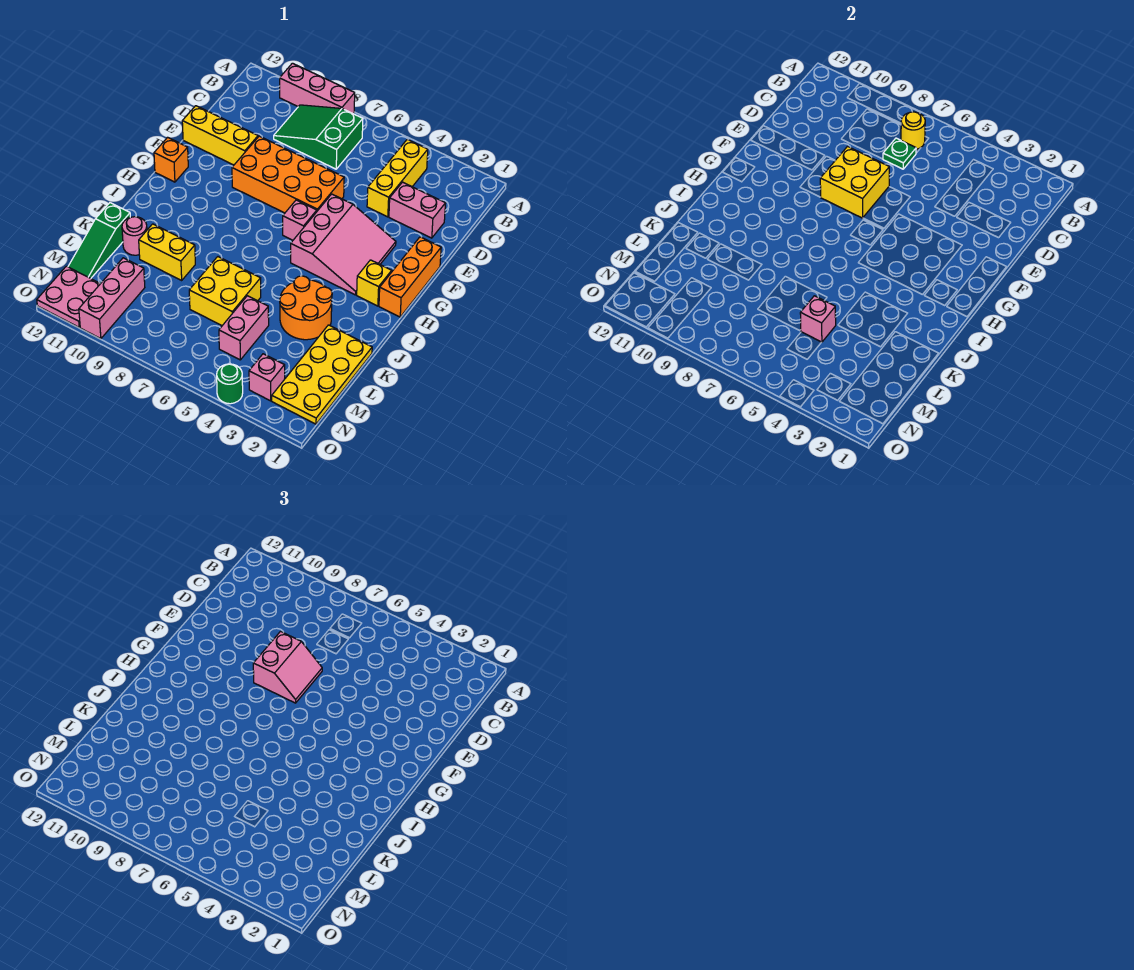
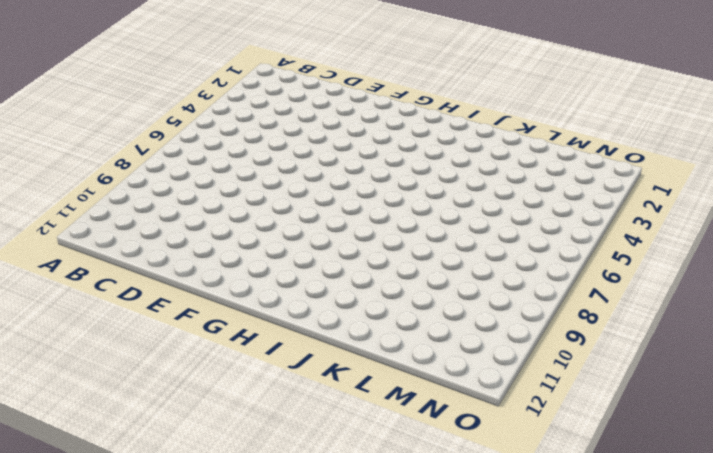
none -> pink brick A8:A10 level 1
none -> yellow brick B4:D4 level 1
none -> green slope B7:C9 level 1 top 7

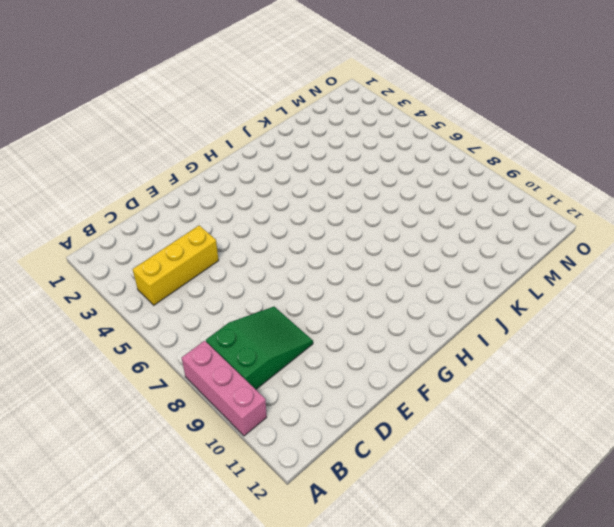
green slope B8:D9 level 1 top B -> green slope B7:C9 level 1 top 7
none -> pink brick D2:D3 level 1
none -> orange brick E6:F9 level 1
none -> yellow brick E10:E12 level 1

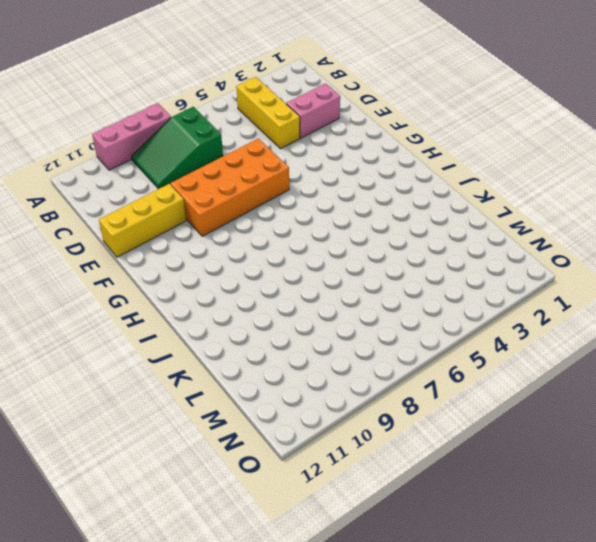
none -> orange brick F1:H1 level 1
none -> pink slope F3:H5 level 1 top 5
none -> pink brick G6 level 1

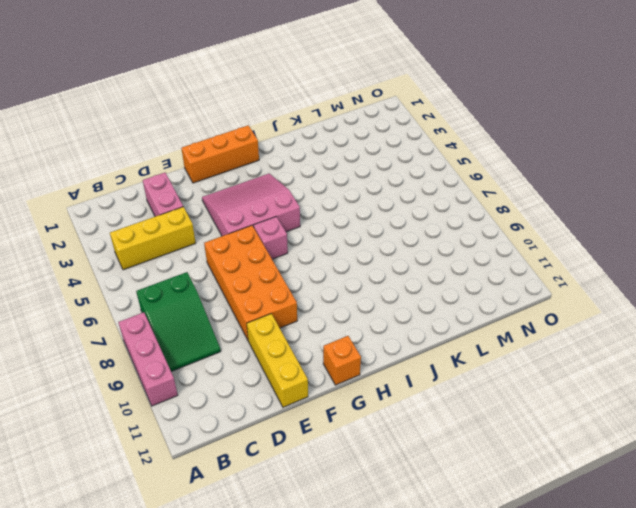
none -> yellow brick H2 level 1
none -> orange round brick J3:K4 level 1
none -> yellow plate K1:N2 level 1

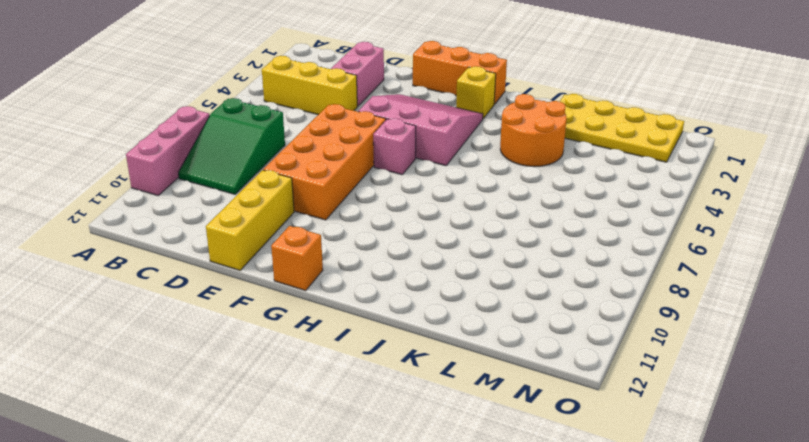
none -> yellow brick K6:L7 level 1
none -> yellow brick K9:K10 level 1
none -> pink round brick K11 level 1

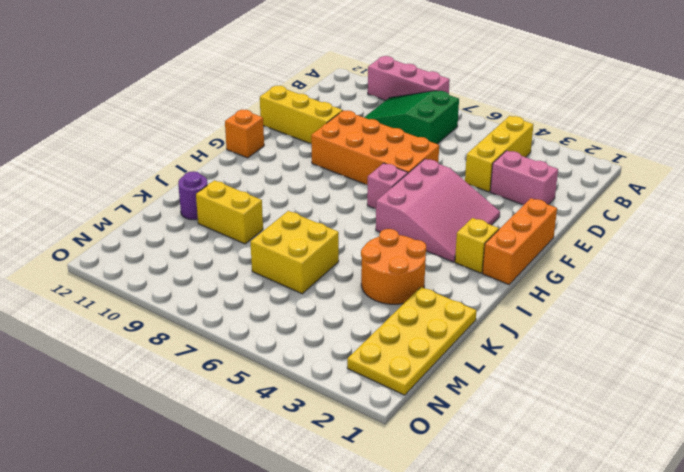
purple round brick K11 level 1 -> pink round brick K11 level 1
none -> green slope K12:M12 level 1 top K
none -> pink brick L5:M5 level 1
none -> pink brick M10:O10 level 1

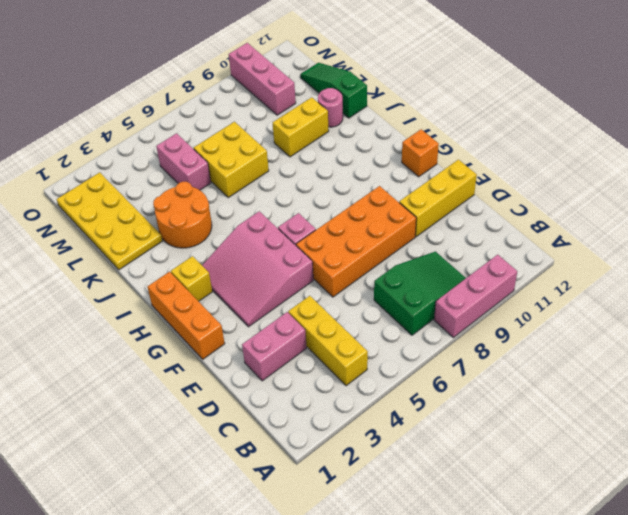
none -> pink brick N3 level 1
none -> pink plate N11:O12 level 1
none -> green round brick O4 level 1

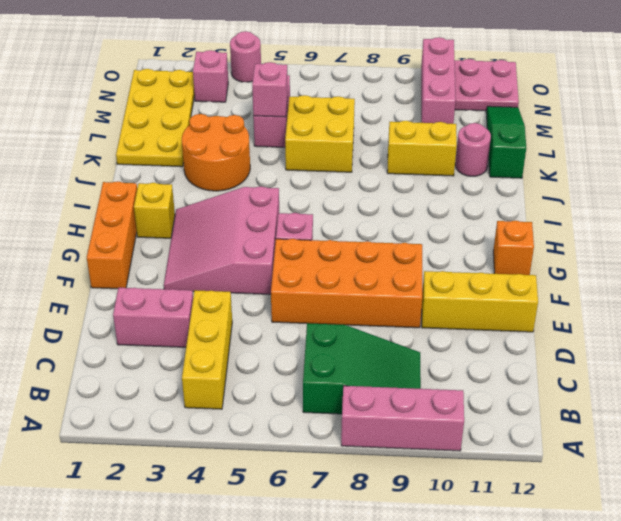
pink round brick O4 level 1 -> green round brick O4 level 1
none -> yellow round brick B7 level 2
none -> green plate C7 level 2
none -> yellow brick E7:F8 level 2

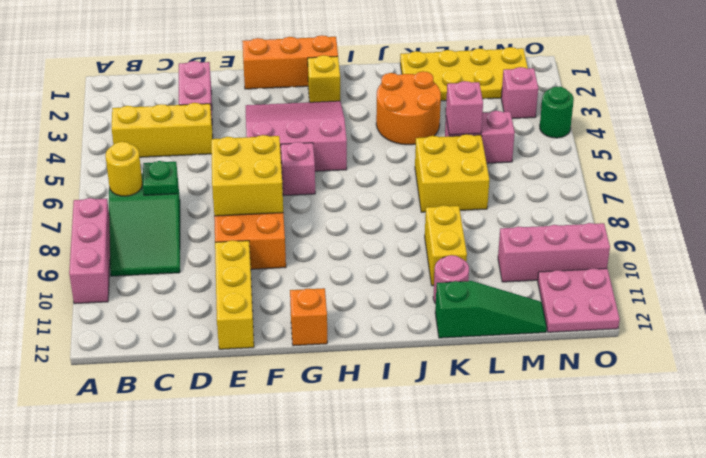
none -> pink slope E7:F8 level 3 top 8

